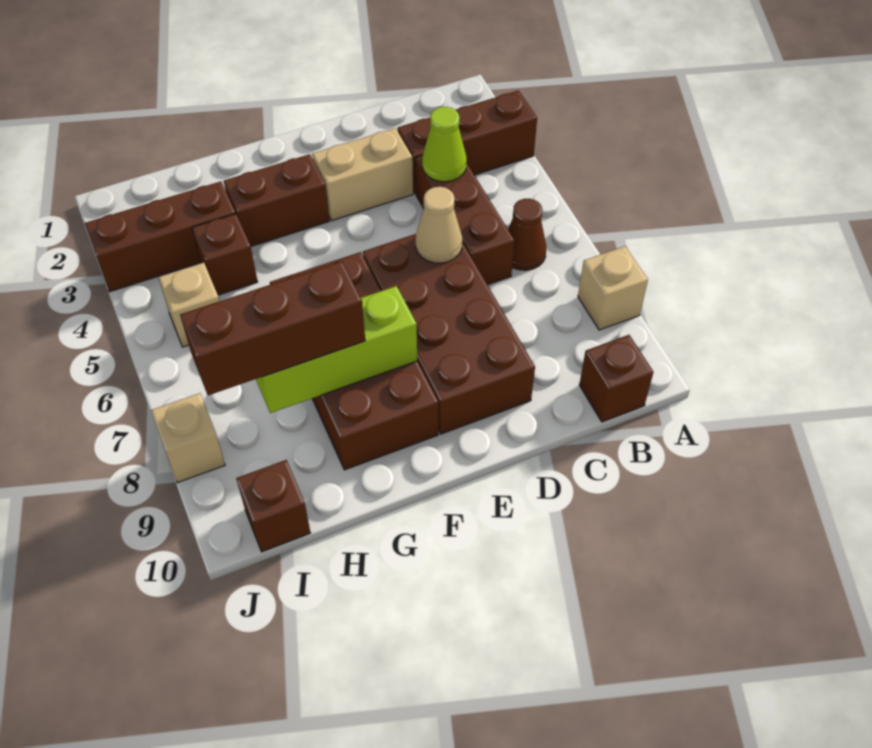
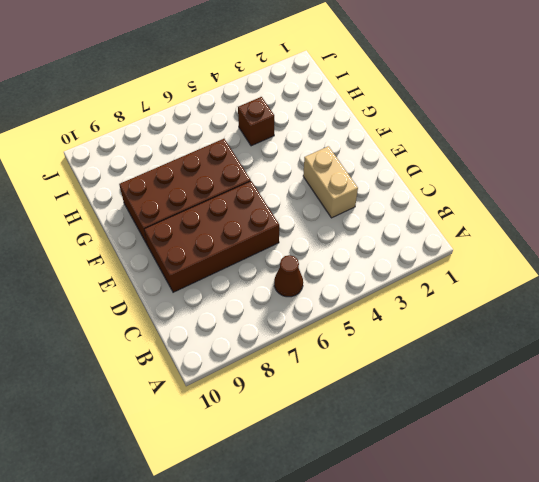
none -> brown brick A3:C3 level 1
none -> tan brick A8 level 1
none -> brown brick B10 level 1

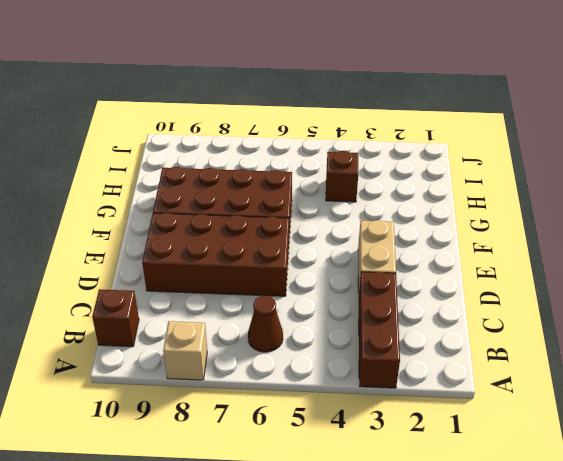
none -> brown brick C4:C6 level 1
none -> brown brick F3:G3 level 1
none -> brown brick H3:J3 level 1

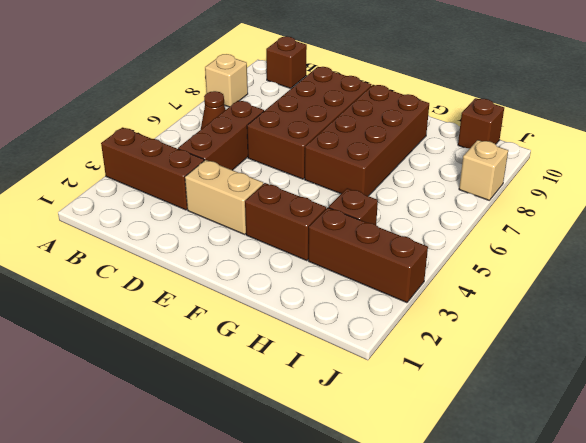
none -> tan brick I5 level 1
none -> lime cone C4 level 2
none -> tan cone D6 level 2

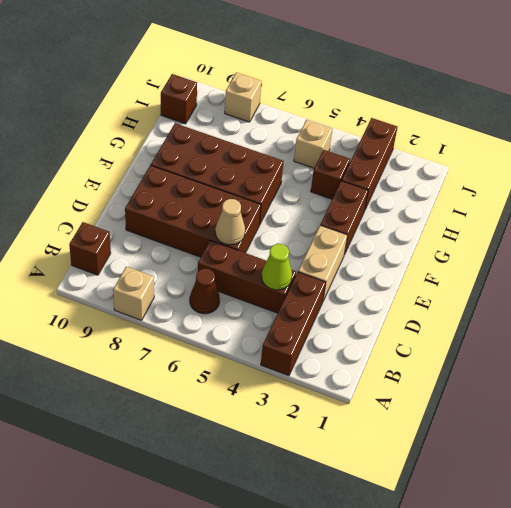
none -> lime brick F8:H8 level 2
none -> brown brick G8:I8 level 3

